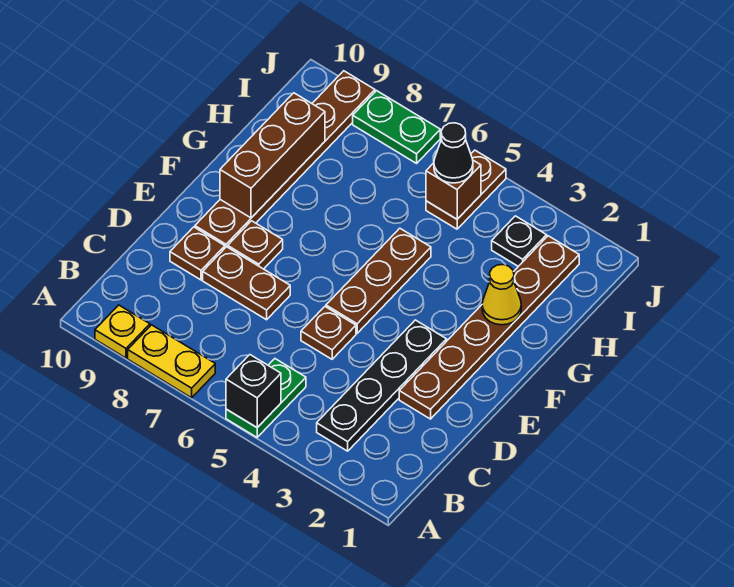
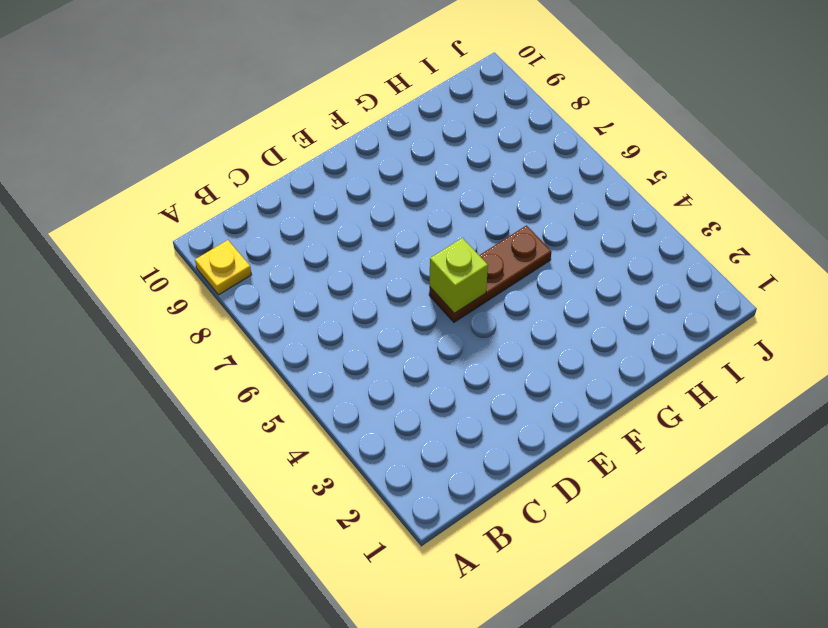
lime brick E5 level 2 -> none
none -> green plate A5:B5 level 1
none -> yellow plate A7:A8 level 1
none -> black plate B3:E3 level 1

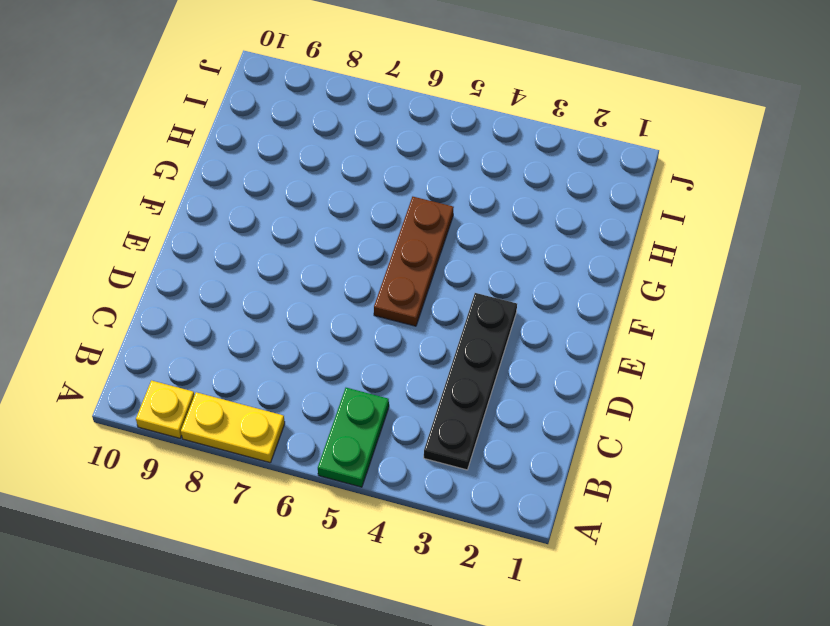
none -> brown plate D2:I2 level 1
none -> brown plate D5 level 1
none -> brown plate D7:D8 level 1

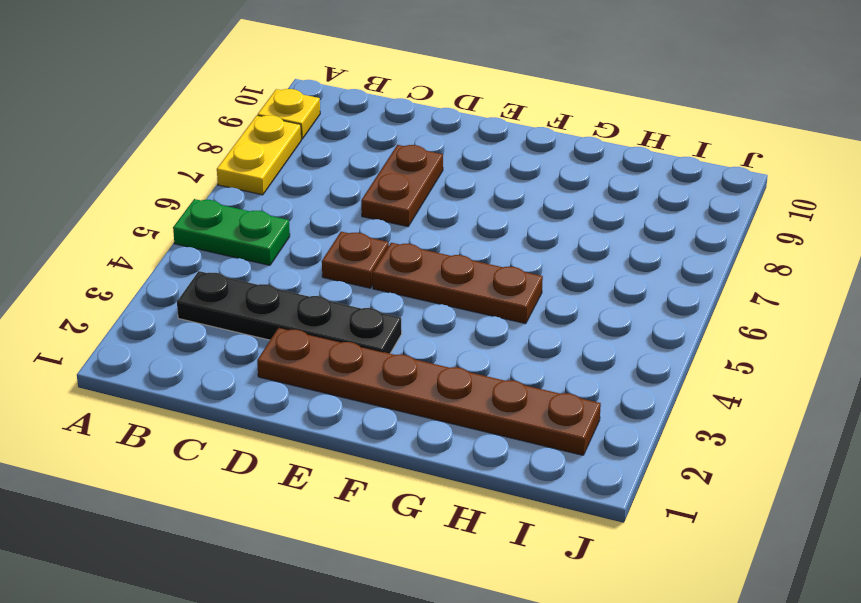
none -> brown plate D9 level 1
none -> brown plate E8 level 1
none -> brown plate E9:J9 level 1

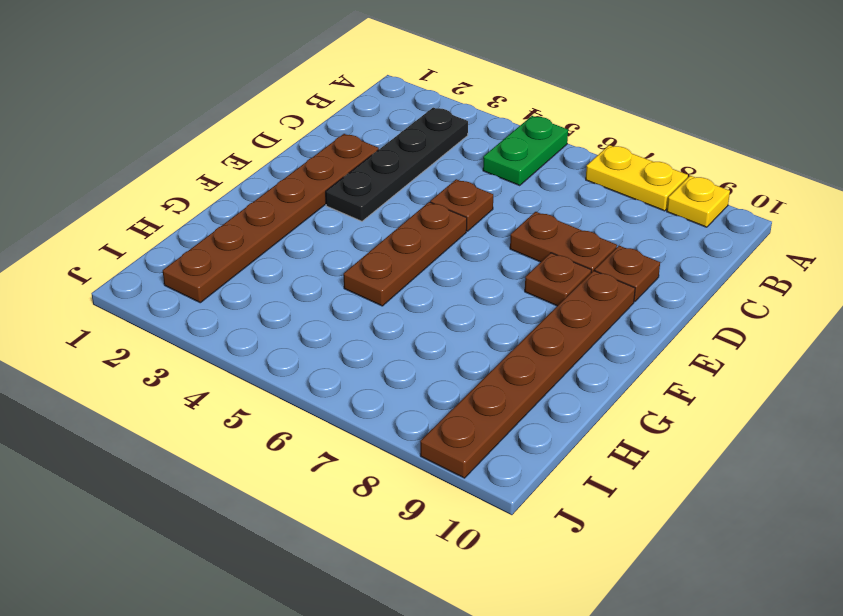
none -> black plate I3 level 1
none -> brown plate I5:J5 level 1
none -> green plate J7:J8 level 1

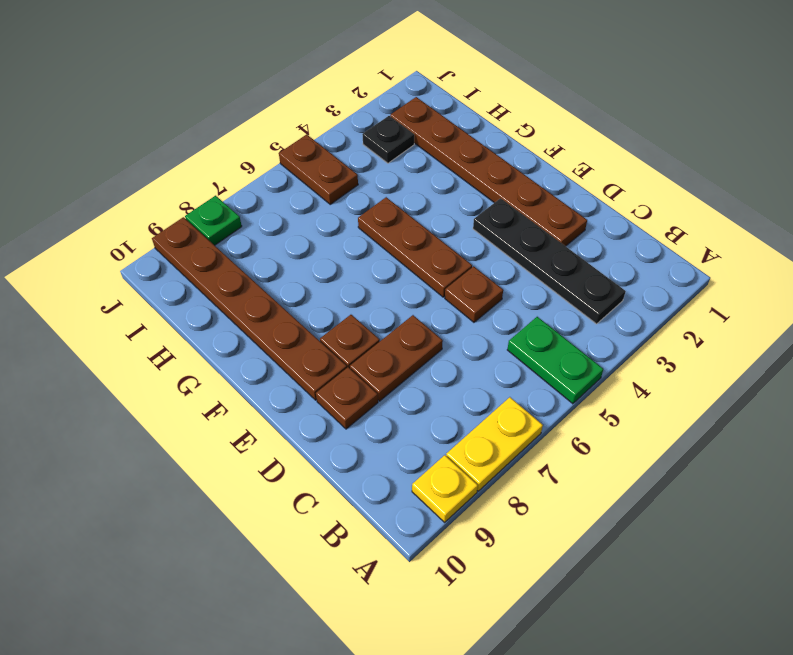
green plate J8 level 1 -> green plate J7:J8 level 1
none -> black brick A5 level 2
none -> brown brick F9:H9 level 2
none -> yellow cone G2 level 2

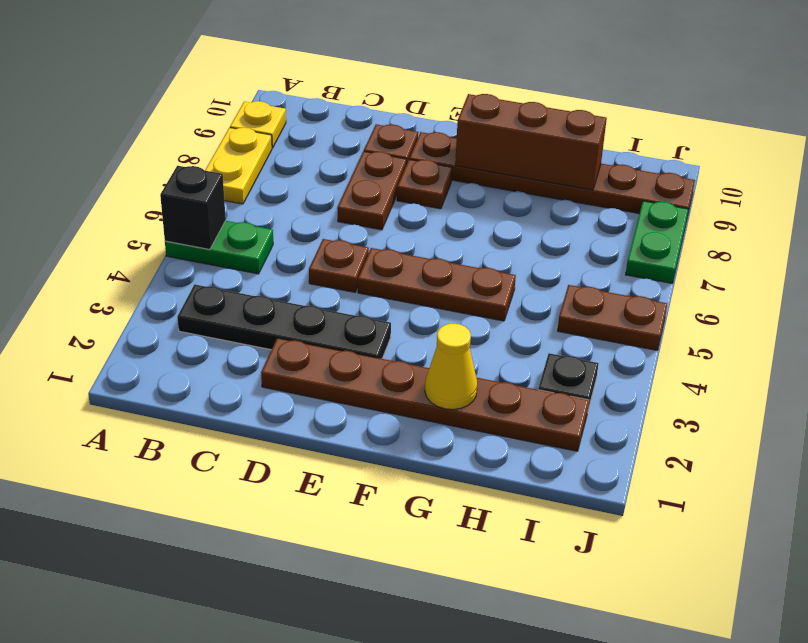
none -> brown brick I5 level 2
none -> black cone I5 level 3

